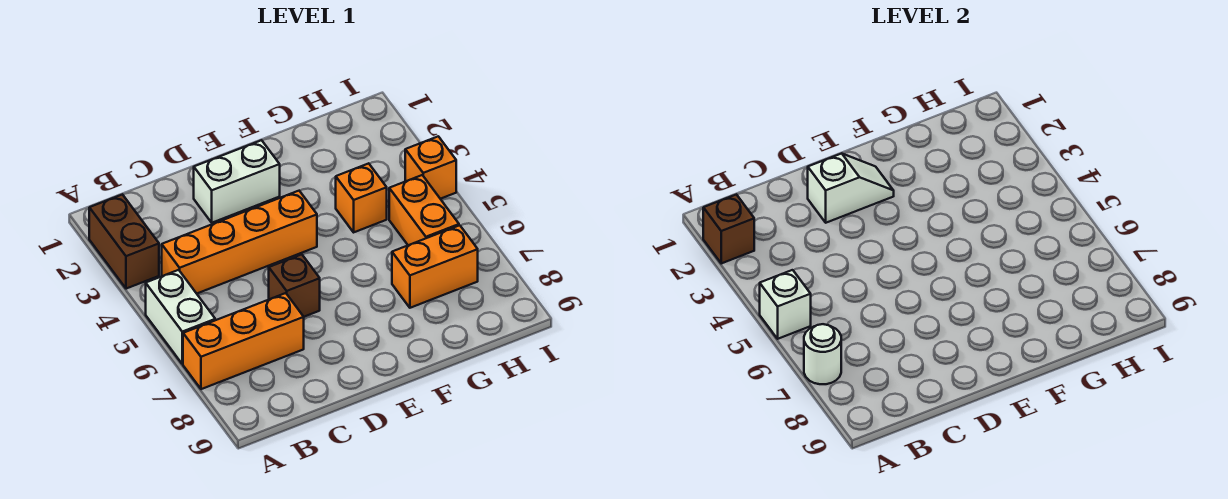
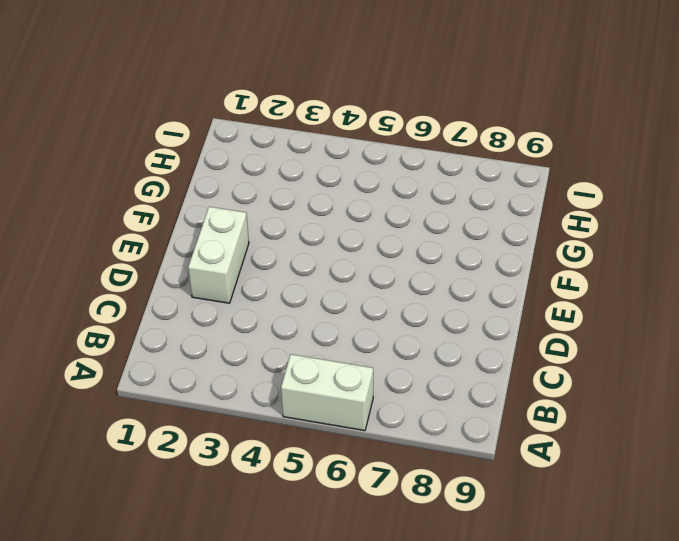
none -> brown brick A2:A3 level 1
none -> orange brick A7:C7 level 1
none -> orange brick B4:E4 level 1

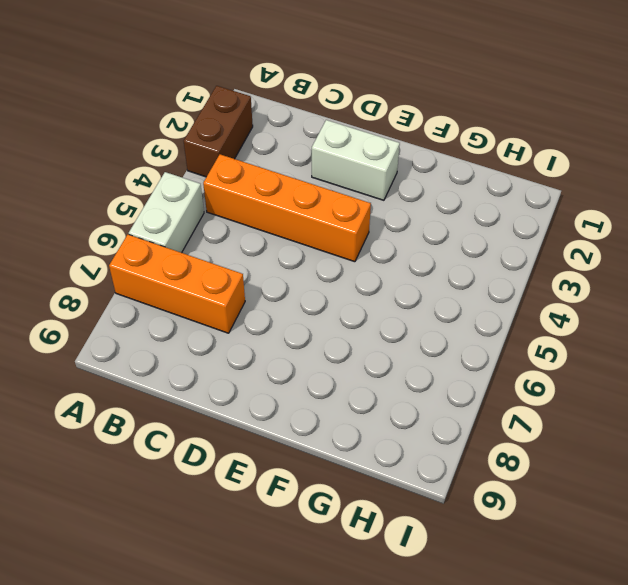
none -> brown brick D6 level 1
none -> orange brick G4 level 1
none -> orange brick G7:H7 level 1

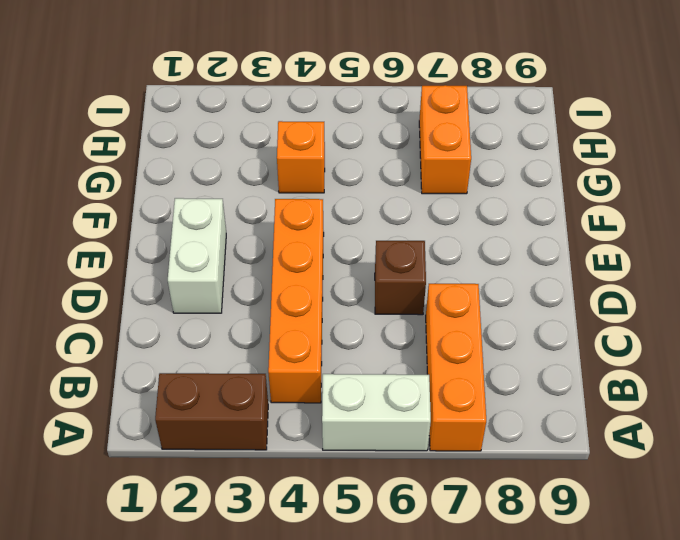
none -> orange brick H5:H6 level 1
none -> orange brick I4 level 1
none -> brown brick A2 level 2

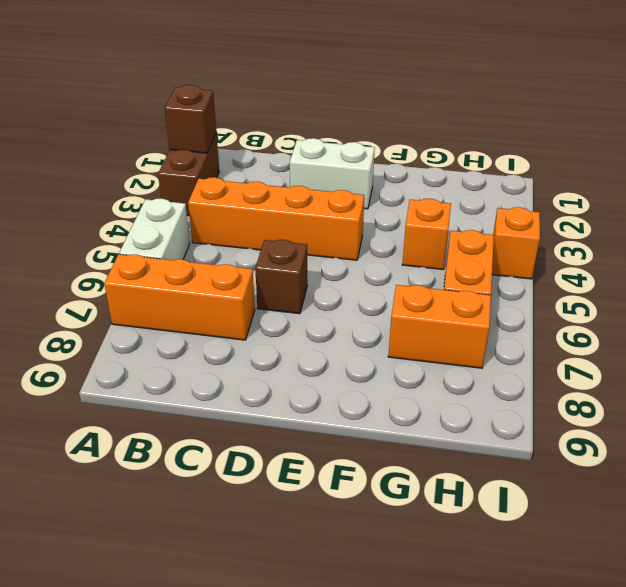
none -> white brick A5 level 2
none -> white round brick A7 level 2
none -> white slope D2:E2 level 2 top D

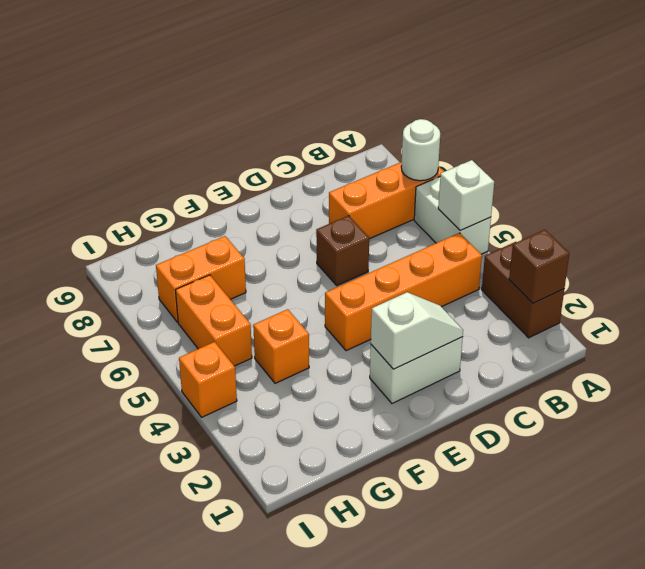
white slope D2:E2 level 2 top E -> white slope D2:E2 level 2 top D

